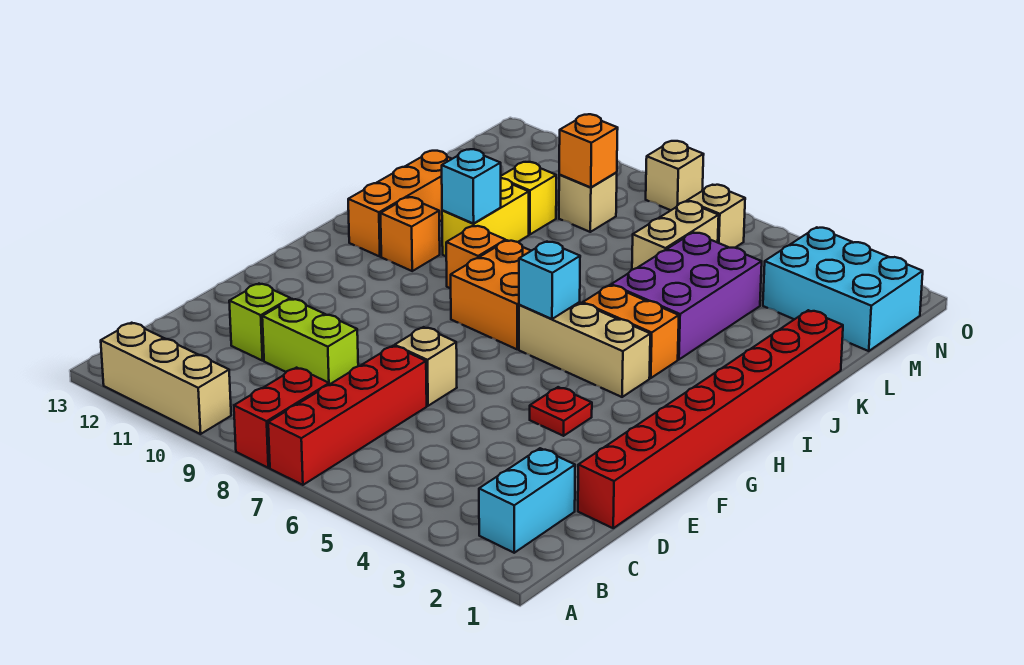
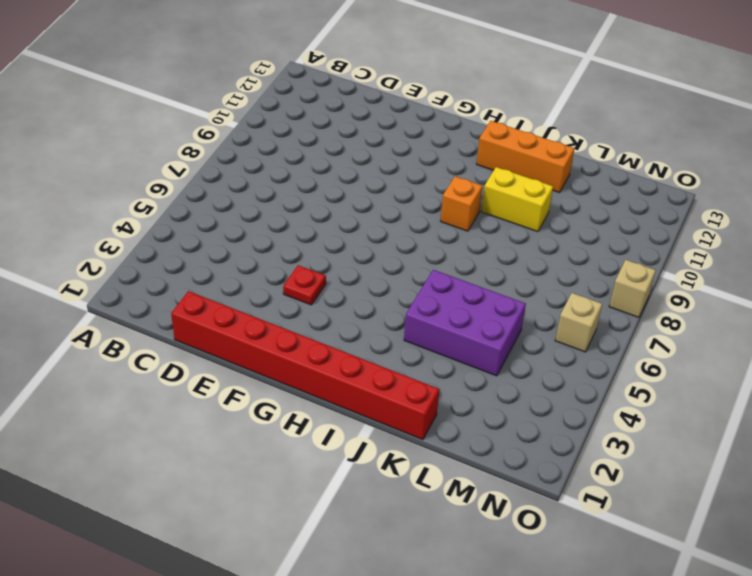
none -> red brick A7:D7 level 1
none -> red brick A8:B8 level 1
none -> tan brick A10:A12 level 1

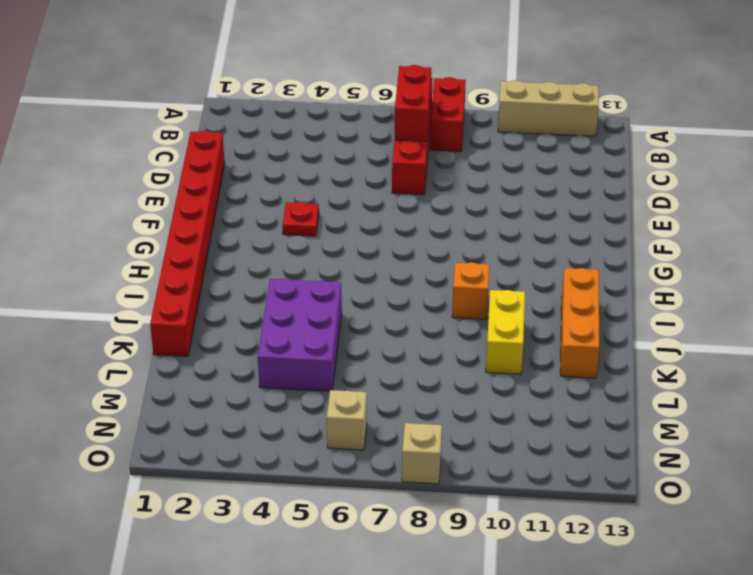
red brick B7:C7 level 2 -> none
none -> cyan brick B2:C2 level 1
none -> lime brick D9:D10 level 1
none -> lime brick D11 level 1

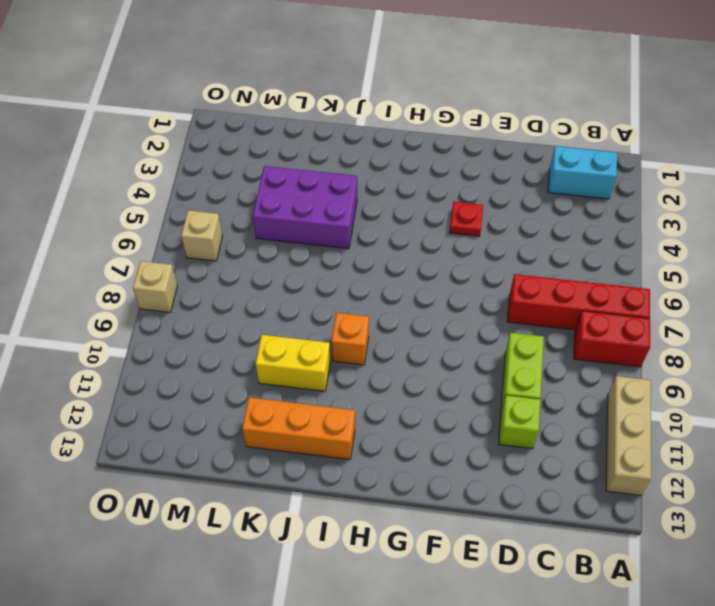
none -> red brick D1:K1 level 1
none -> tan brick E7 level 1
none -> tan brick H4:H6 level 1

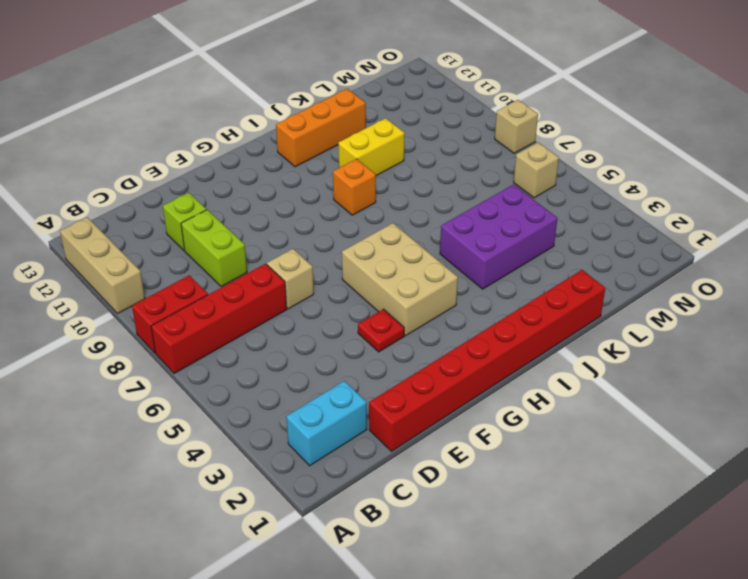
tan brick G4:H6 level 1 -> tan brick H4:H6 level 1
none -> orange brick H7:I8 level 1
none -> orange brick I4:I5 level 1
none -> orange brick I11 level 1

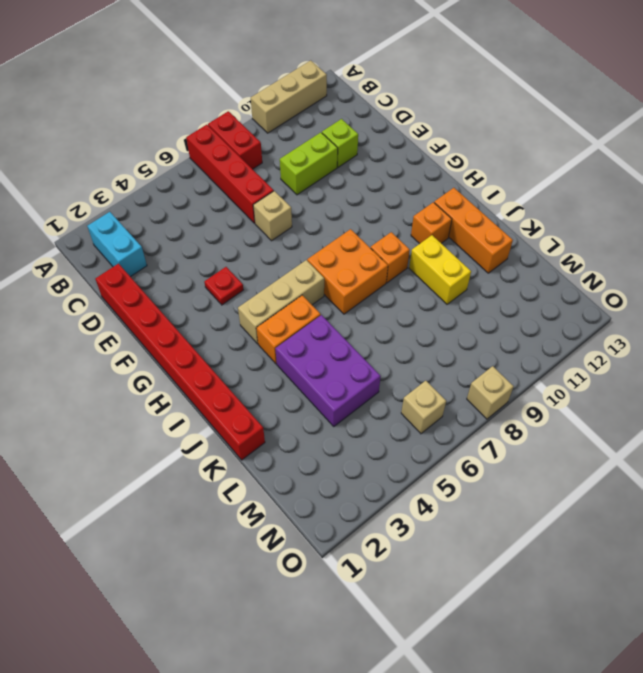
none -> tan brick L6:M6 level 1
none -> yellow brick L10 level 1
none -> cyan brick M1:N3 level 1

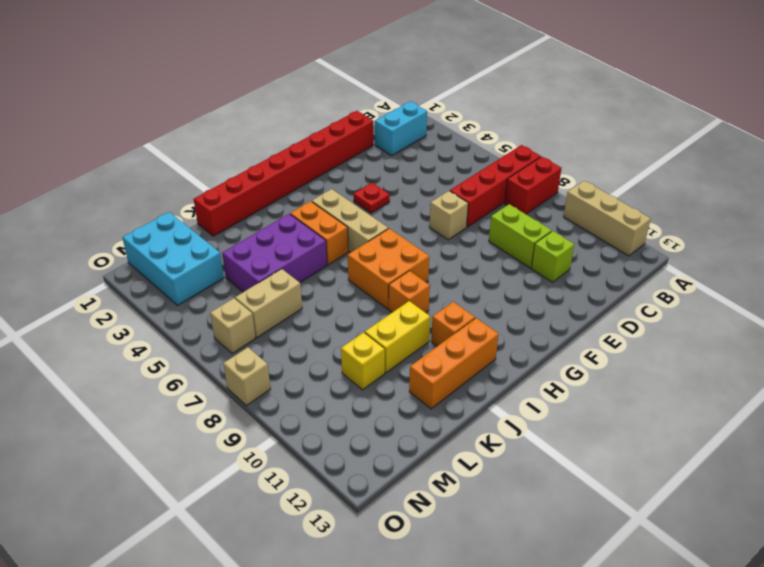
none -> tan brick M9 level 1
none -> cyan brick H6 level 2
none -> cyan brick J10 level 2

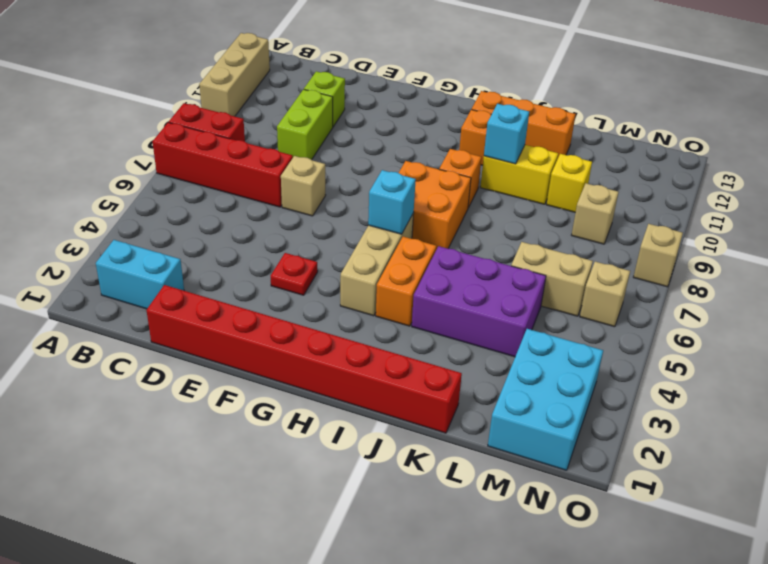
none -> orange brick M9 level 2

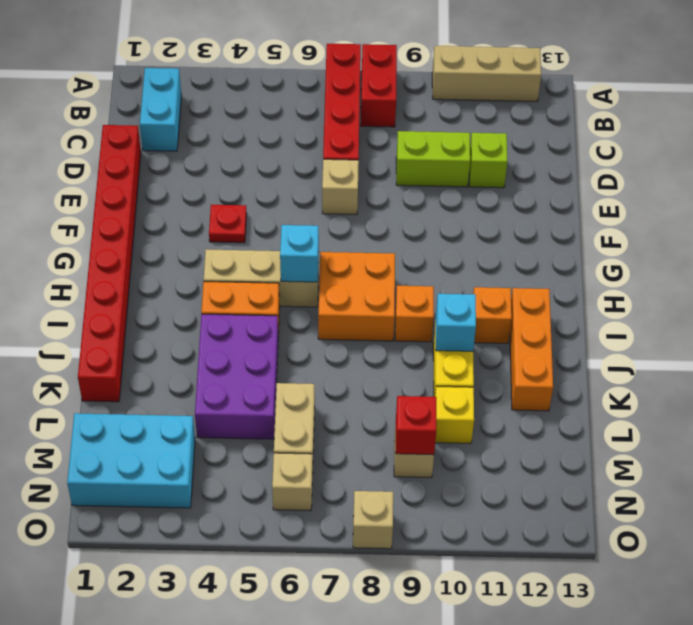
red brick M9 level 2 -> orange brick M9 level 2

